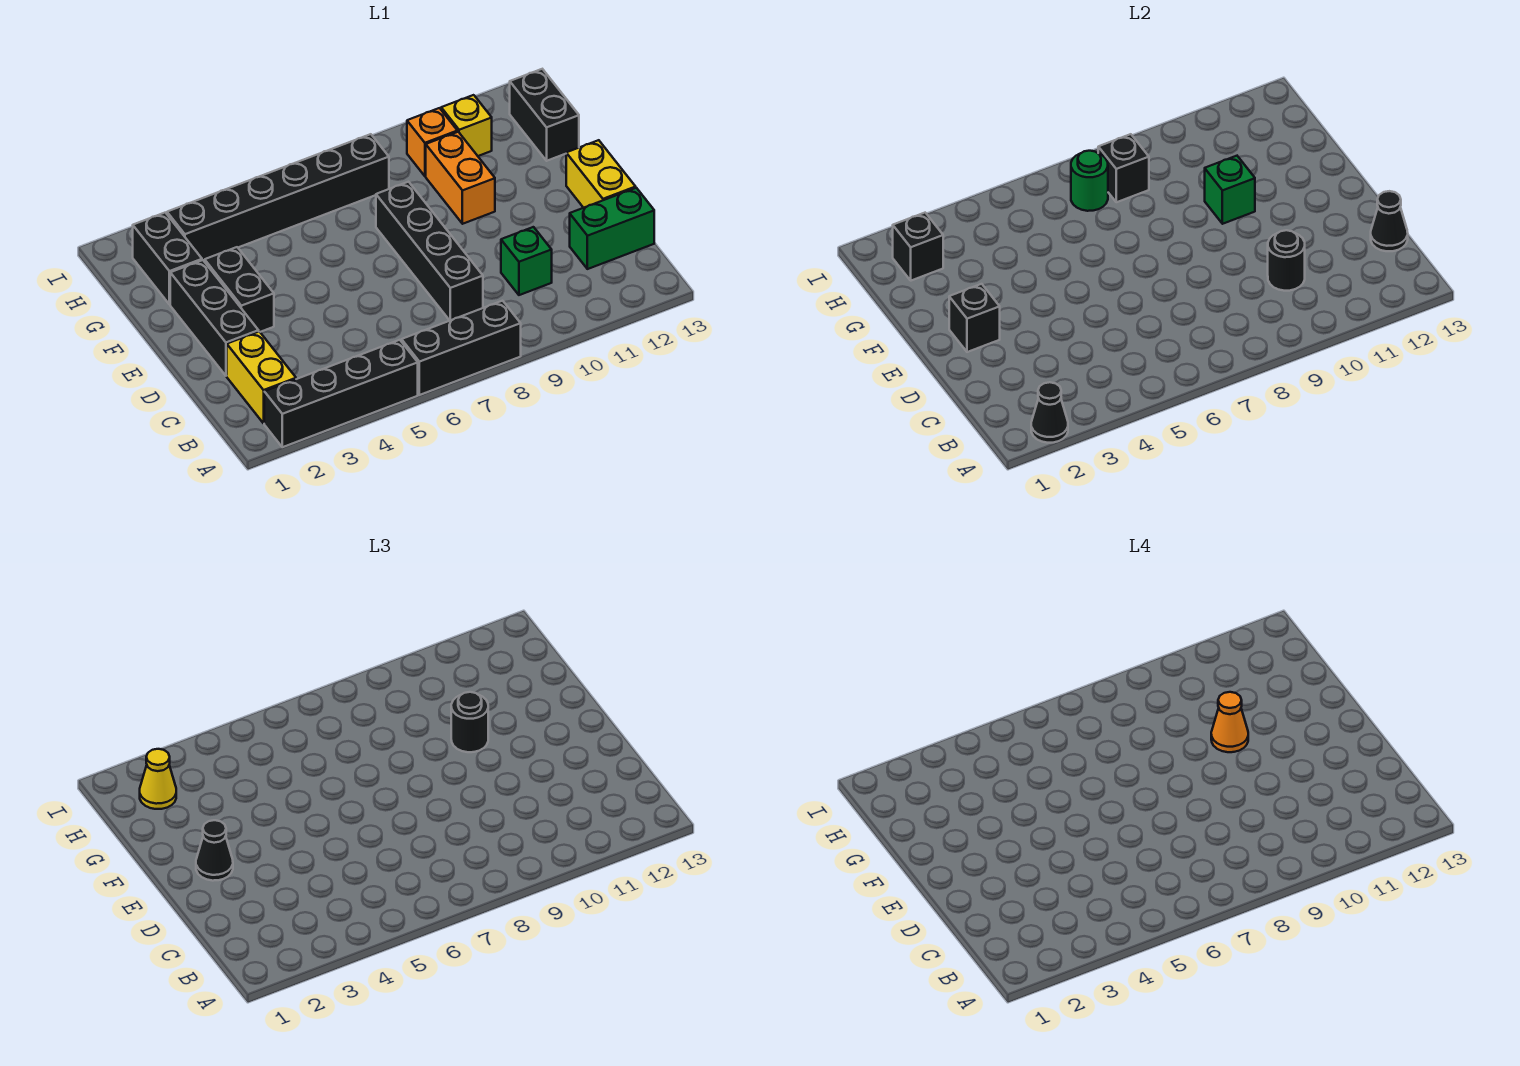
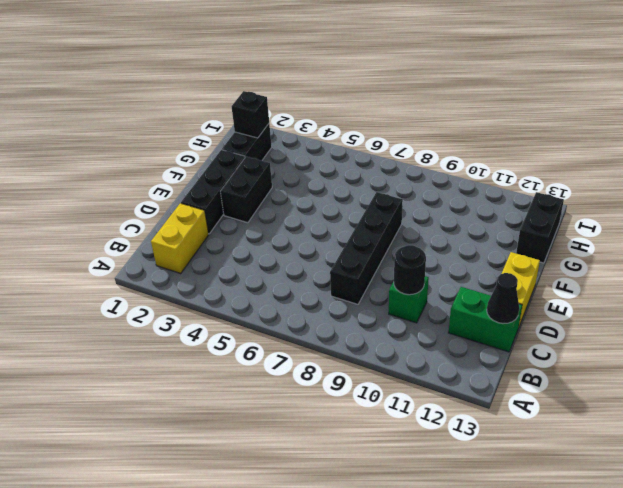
none -> black brick A2:A5 level 1
none -> black brick A6:A8 level 1
none -> orange brick F10:G10 level 1

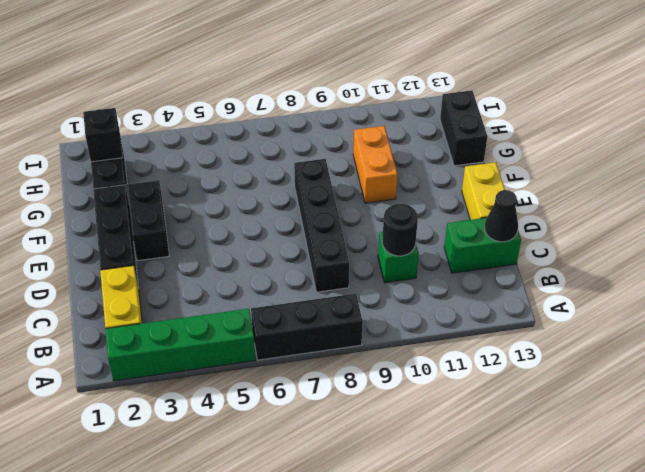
green brick A2:A5 level 1 -> black brick A2:A5 level 1
none -> black brick H3:H8 level 1
none -> orange brick H10 level 1
none -> yellow brick H11 level 1

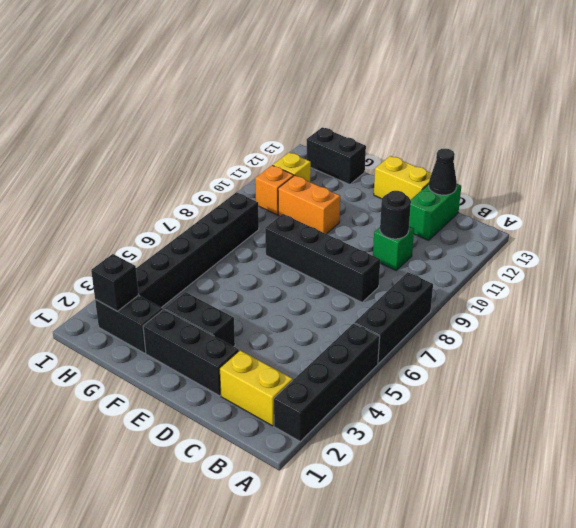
none -> black cone A2 level 2
none -> black brick E2 level 2
none -> green brick F10 level 2

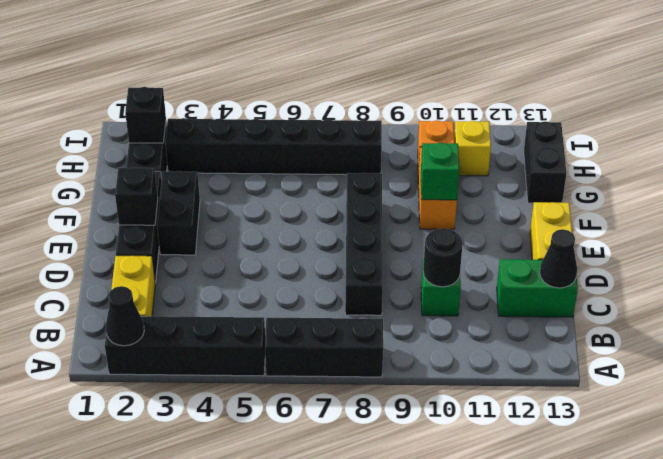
none -> green round brick H7 level 2
none -> black brick H8 level 2
none -> black cone E2 level 3

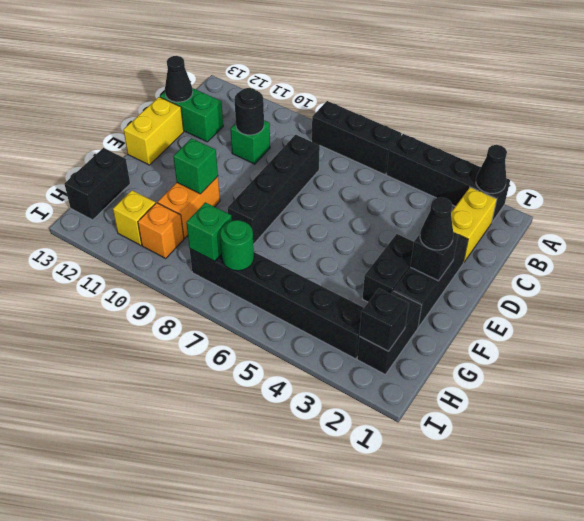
green brick H8 level 2 -> black brick H8 level 2
none -> black round brick F10 level 3
none -> yellow cone H2 level 3
none -> orange cone F10 level 4

